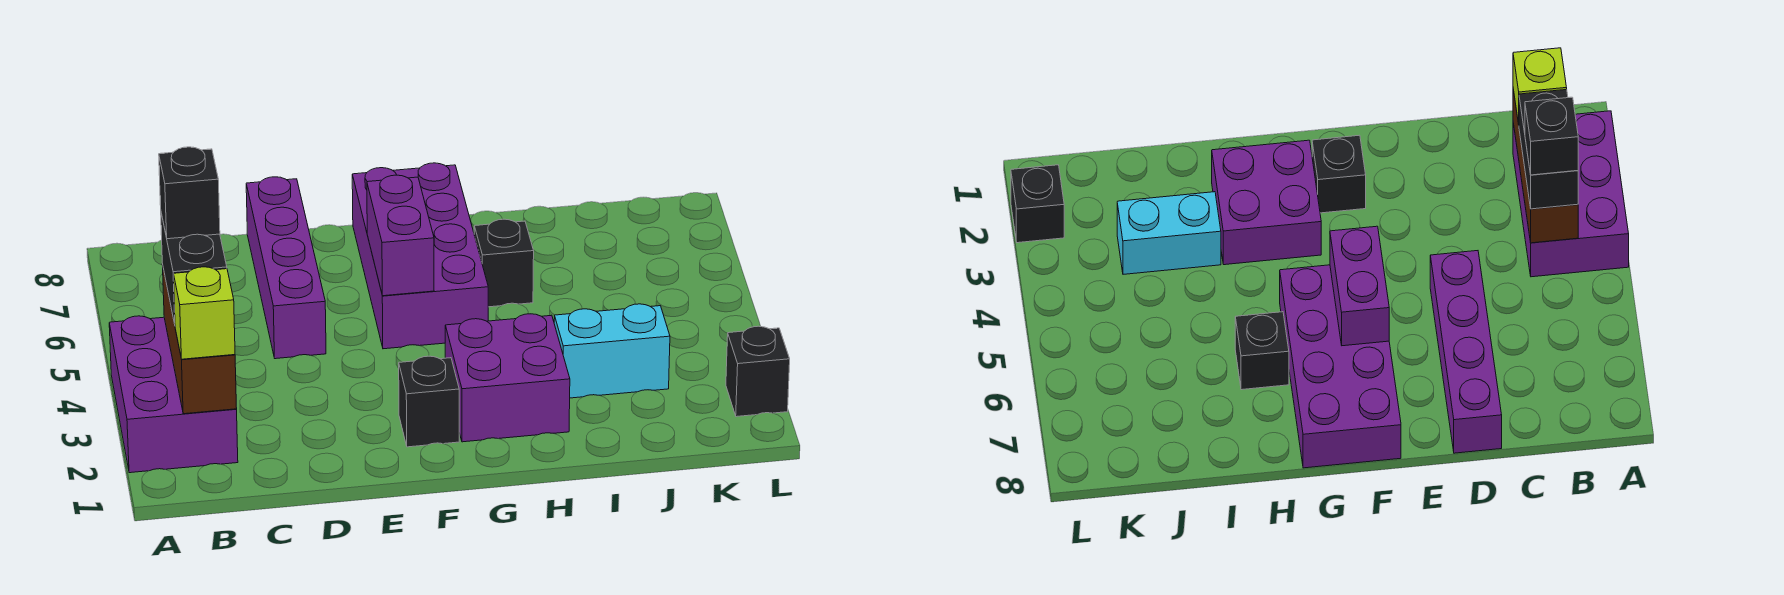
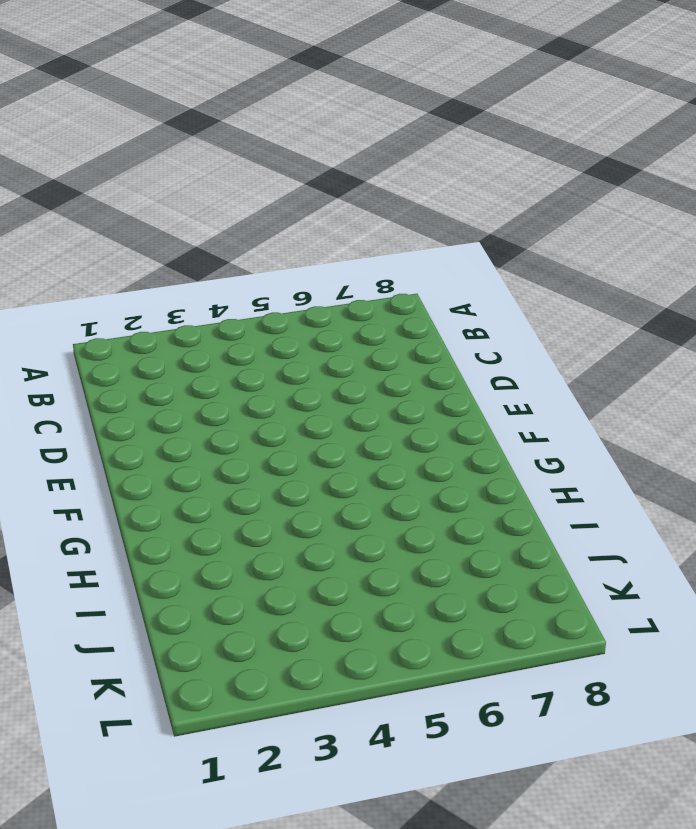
none -> purple brick A2:B4 level 1
none -> purple brick D5:D8 level 1
none -> black brick F2 level 1

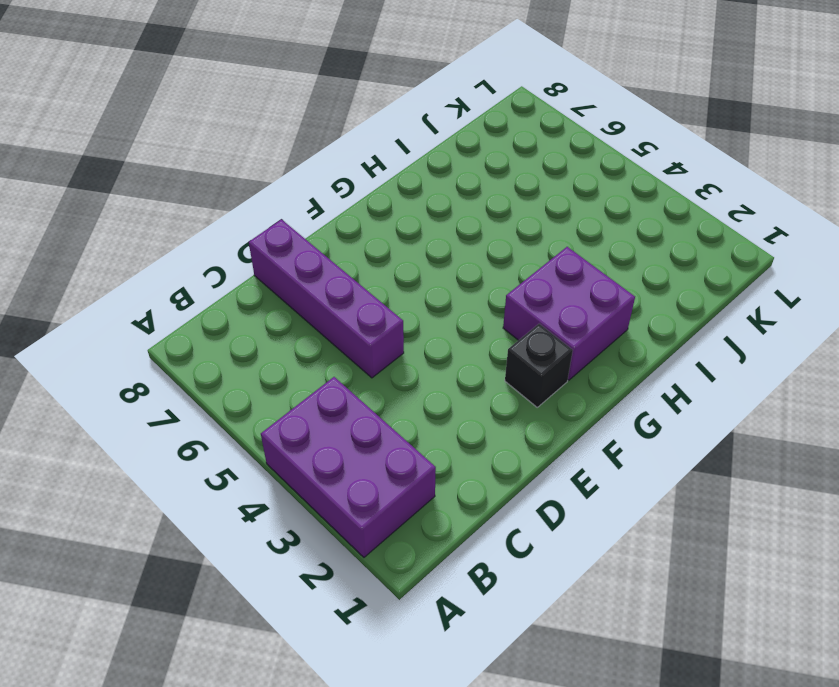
none -> purple brick F5:G8 level 1
none -> black brick H6 level 1
none -> cyan brick I3:J3 level 1

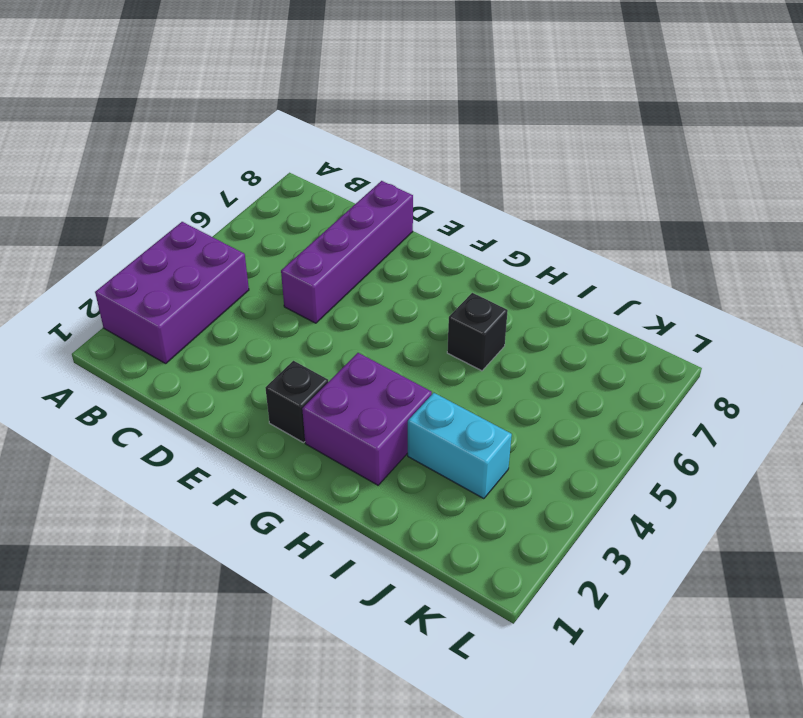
none -> purple brick F5:G8 level 1
none -> black brick L2 level 1
none -> brown brick B2:B4 level 2

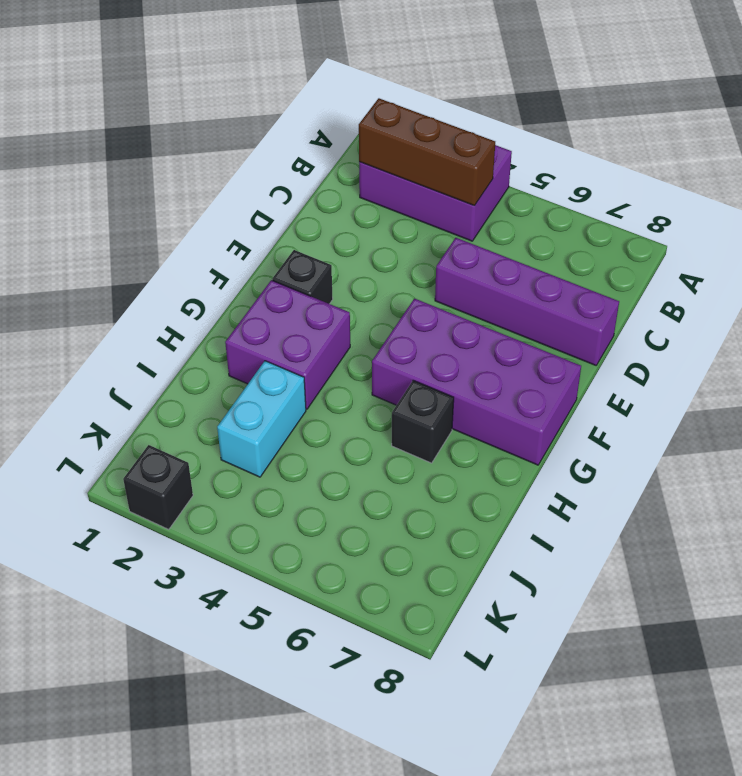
none -> purple brick F5:F6 level 2
none -> lime brick B2 level 3
none -> black brick B3:B4 level 3

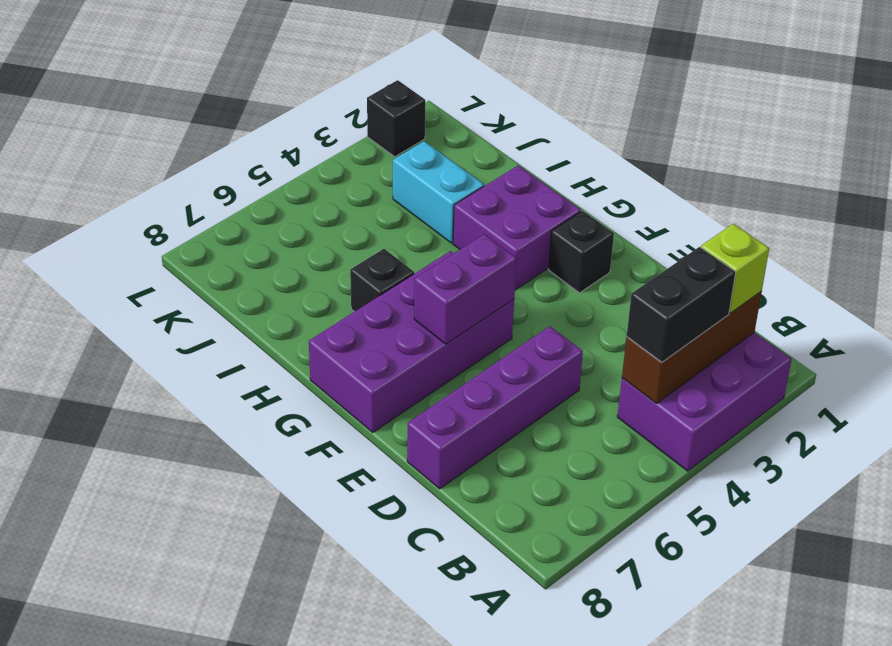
none -> black brick B4 level 4

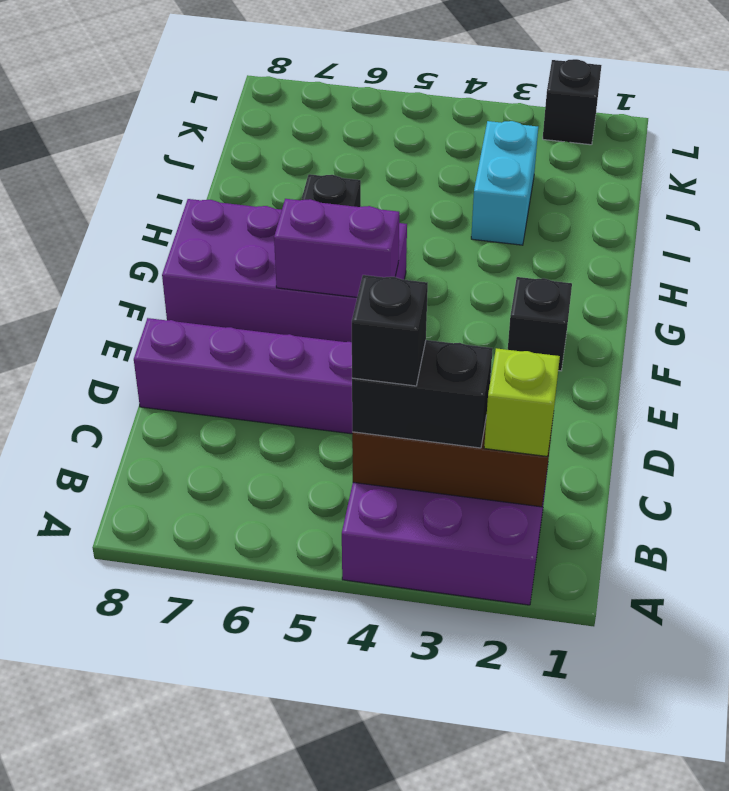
none -> purple brick G2:H3 level 1

